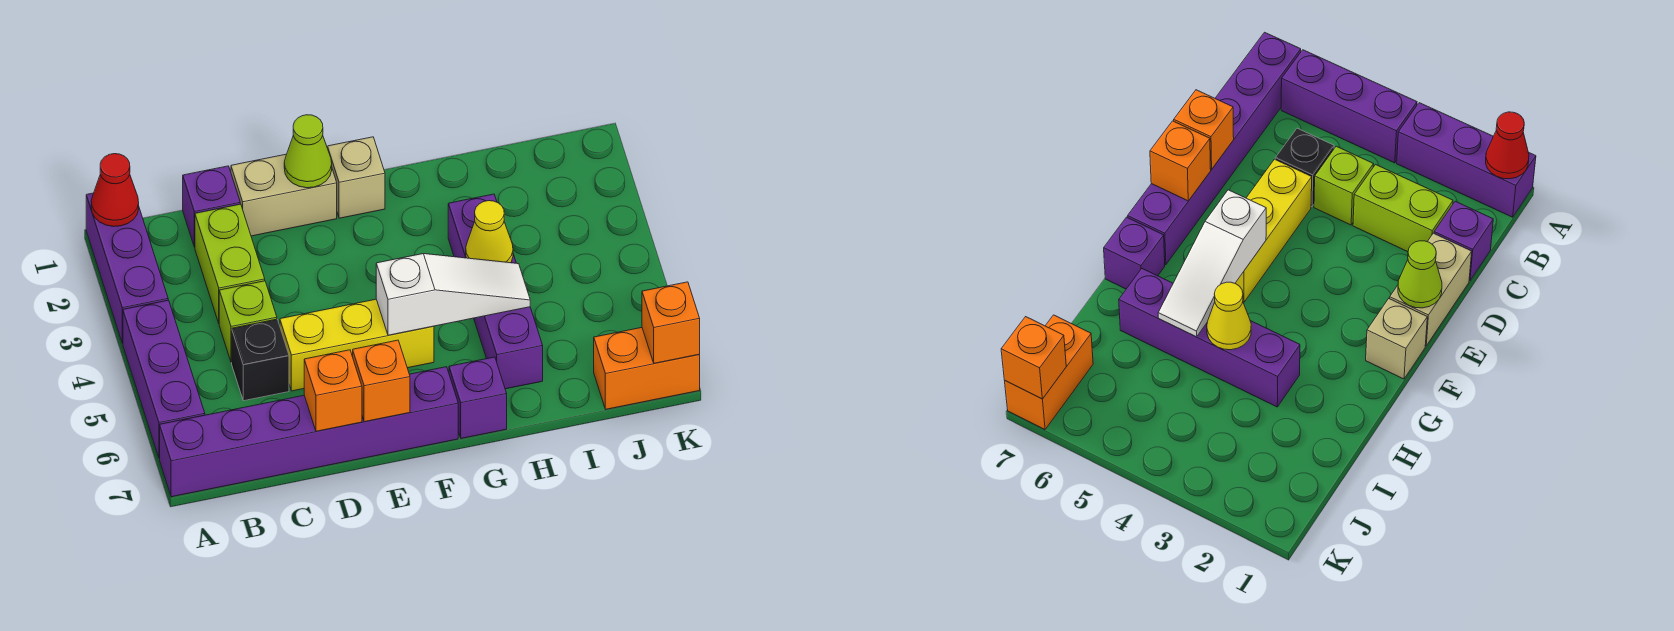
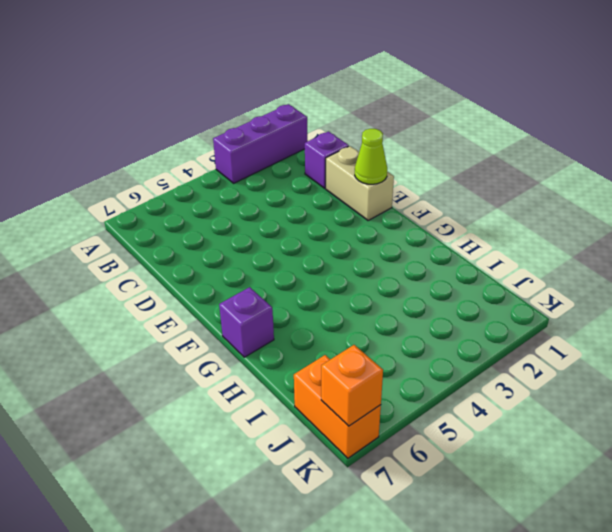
none -> purple brick A4:A6 level 1
none -> purple brick A7:F7 level 1
none -> lime brick C2:C3 level 1

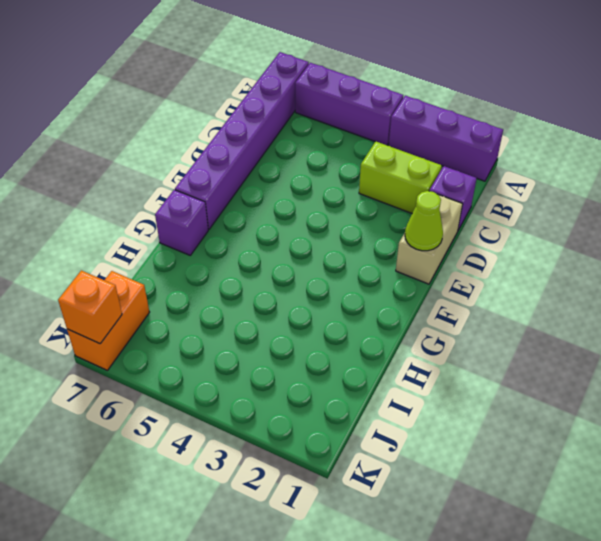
none -> lime brick C4 level 1
none -> black brick C5 level 1
none -> yellow brick D5:F5 level 1

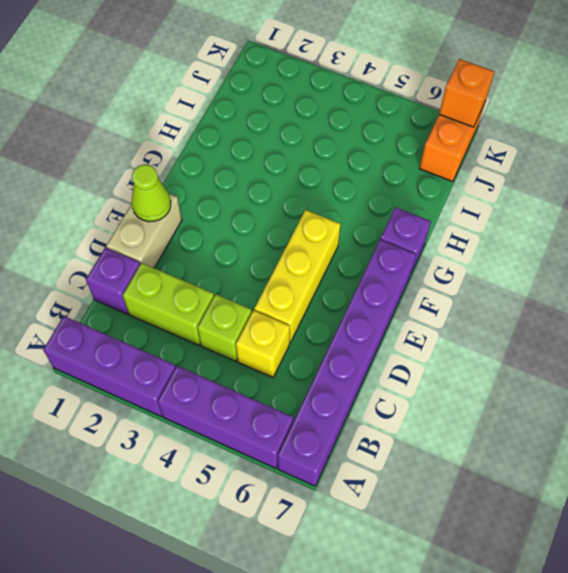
yellow brick C5 level 1 -> black brick C5 level 1
none -> tan brick F1 level 1
none -> purple brick H3:H6 level 1
none -> red cone A1 level 2

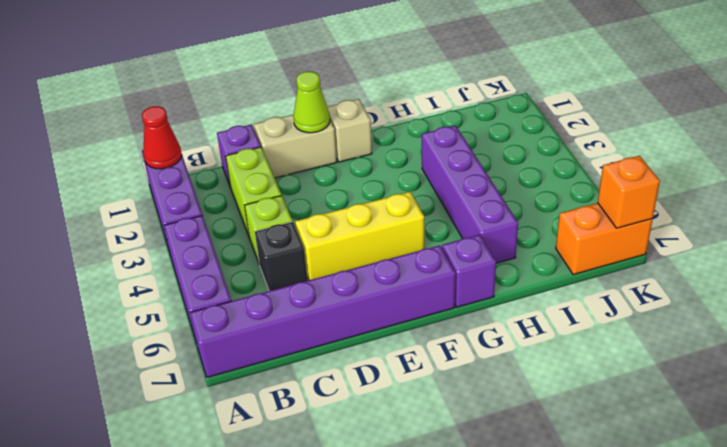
none -> orange brick D7 level 2
none -> orange brick E7 level 2
none -> white slope F5:H5 level 2 top F

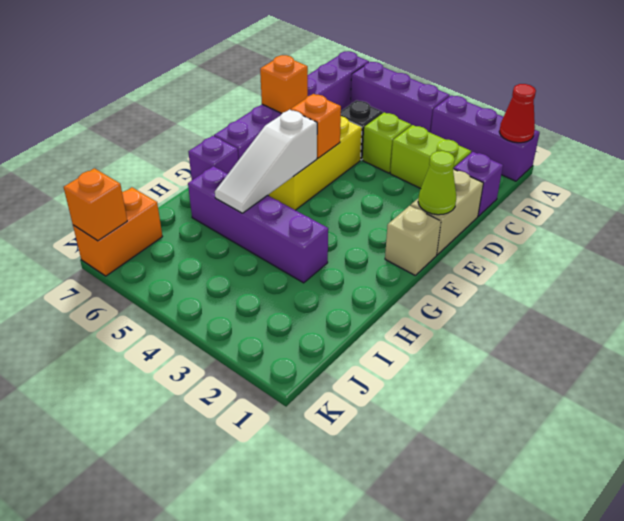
orange brick E5 level 2 -> orange brick E7 level 2
none -> yellow cone H4 level 2

